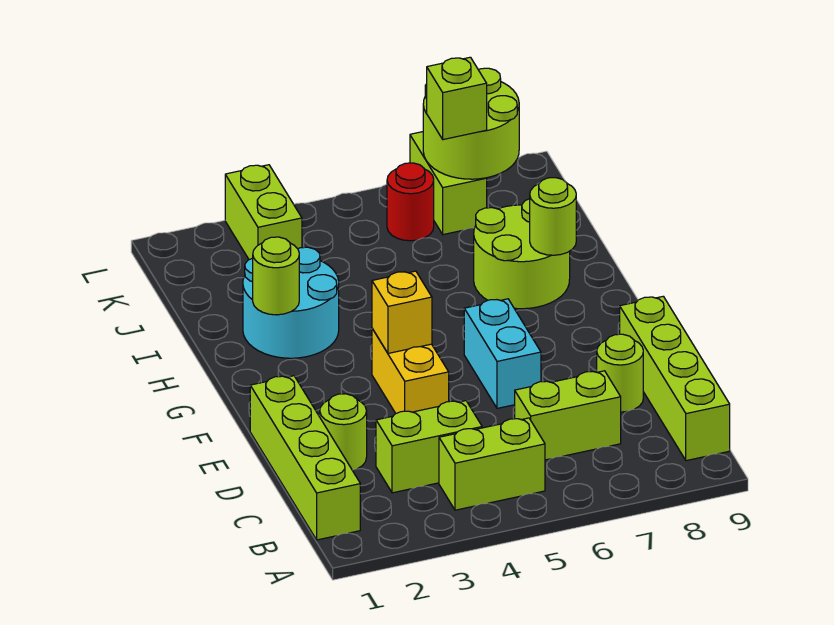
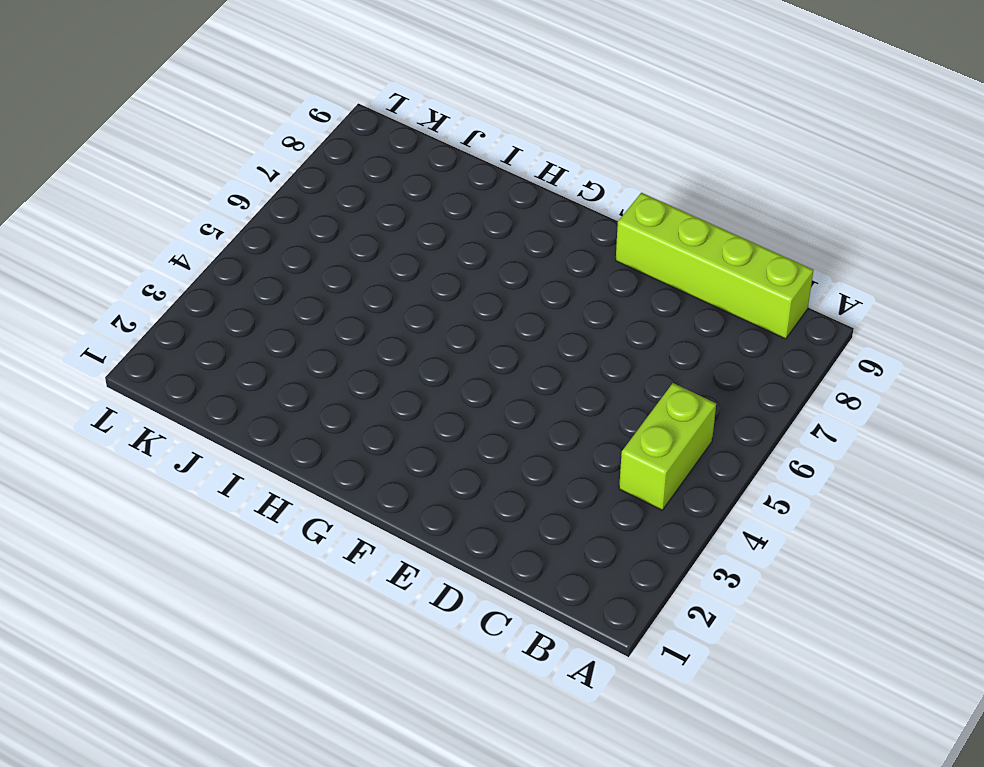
none -> lime brick B1:E1 level 1
none -> lime brick C3:C4 level 1
none -> lime brick C6:C7 level 1

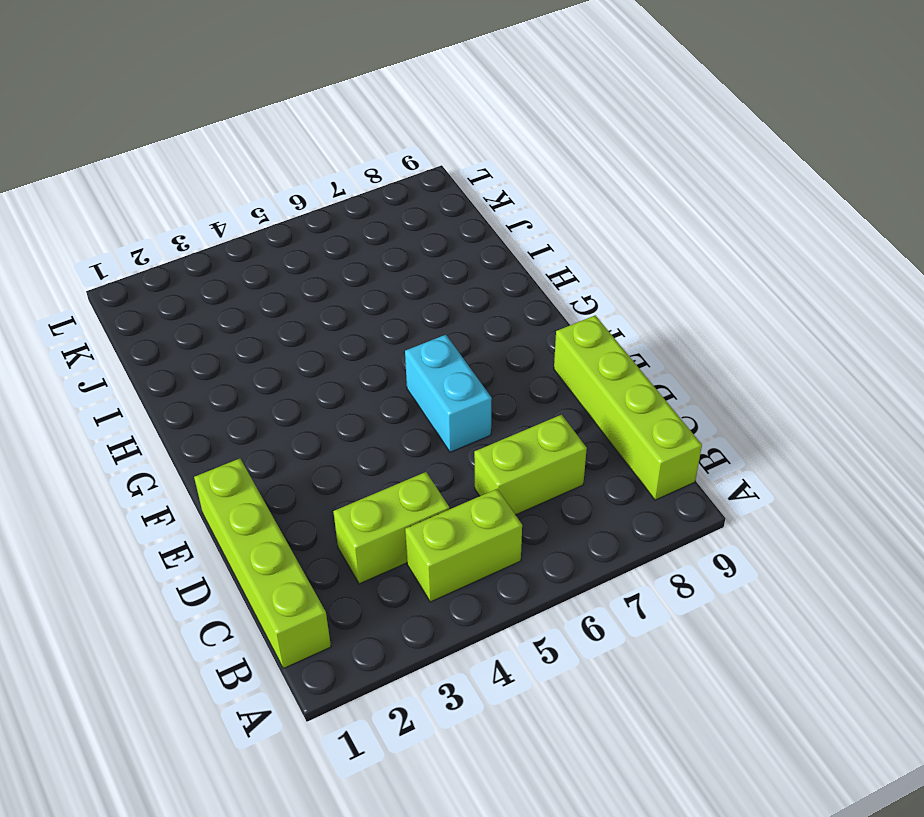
none -> lime round brick D2 level 1
none -> lime round brick D8 level 1
none -> yellow brick E4:F4 level 1

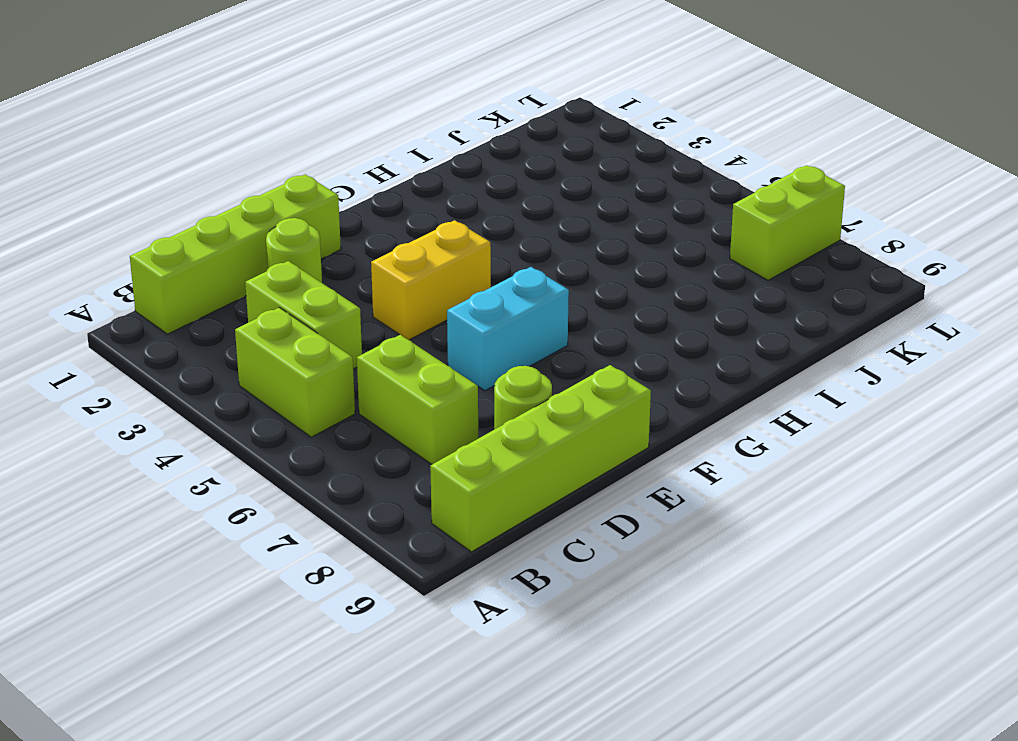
none -> cyan round brick H2:I3 level 1
none -> lime round brick H7:I8 level 1
none -> lime brick K3:L3 level 1

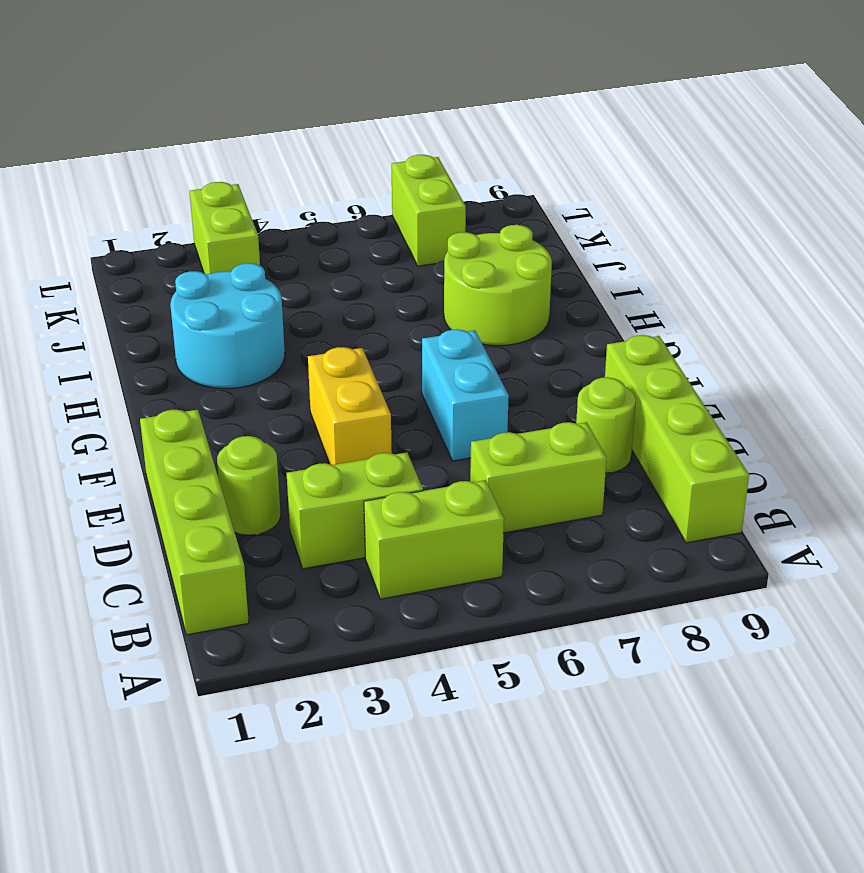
none -> red round brick K6 level 1
none -> yellow brick F4 level 2
none -> lime round brick H2 level 2

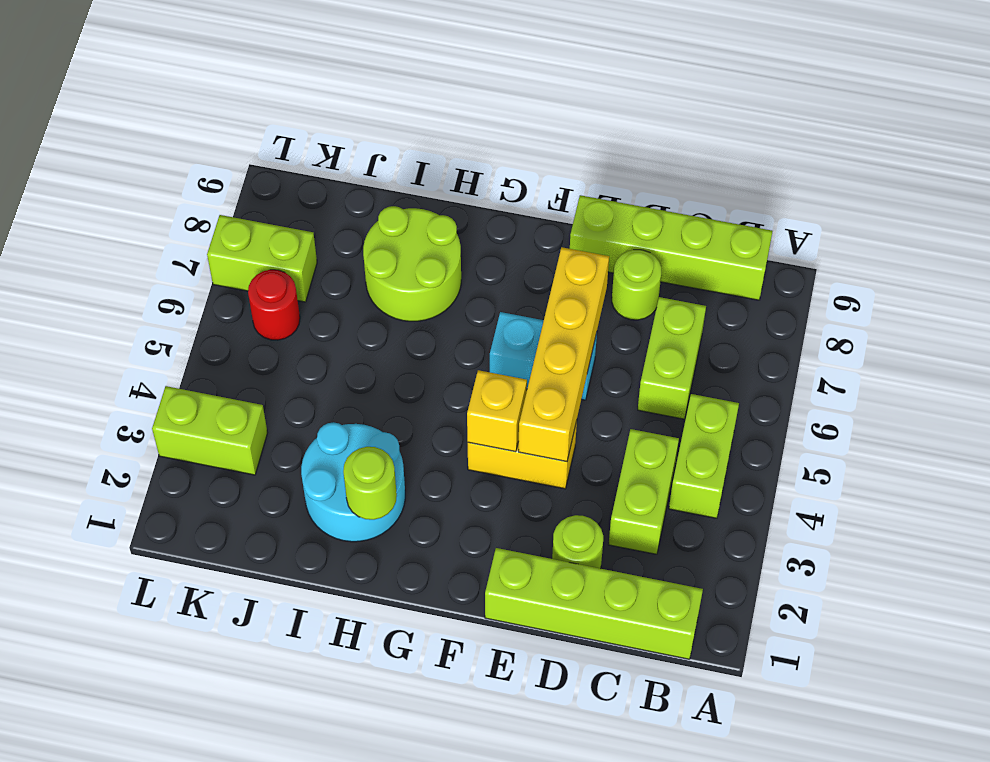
yellow brick E4:E7 level 2 -> none
none -> lime round brick H8 level 2
none -> lime round brick K7:L8 level 2
none -> lime brick K7 level 3

